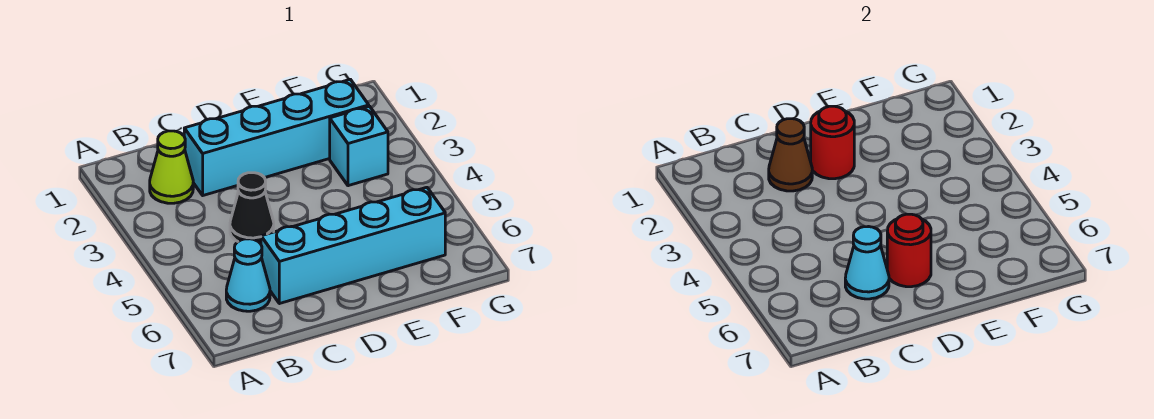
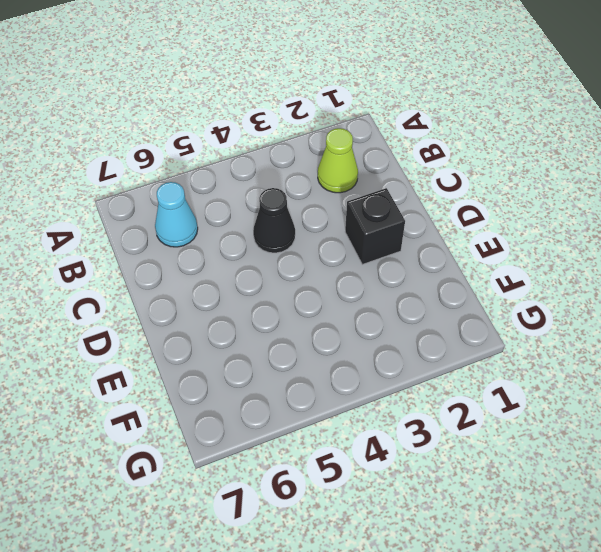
black brick D2 level 1 -> cyan brick C2:F2 level 1
none -> cyan brick C6:F6 level 1
none -> cyan brick F3 level 1

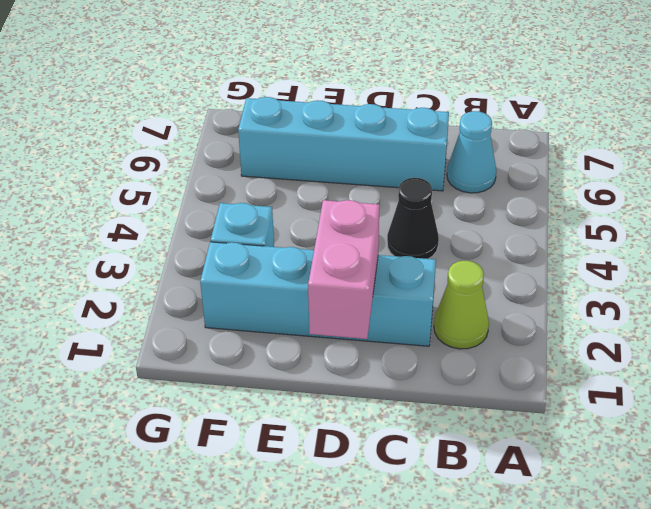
pink brick D1:D2 level 2 -> red round brick D2 level 2
none -> brown cone C2 level 2
none -> cyan cone C6 level 2

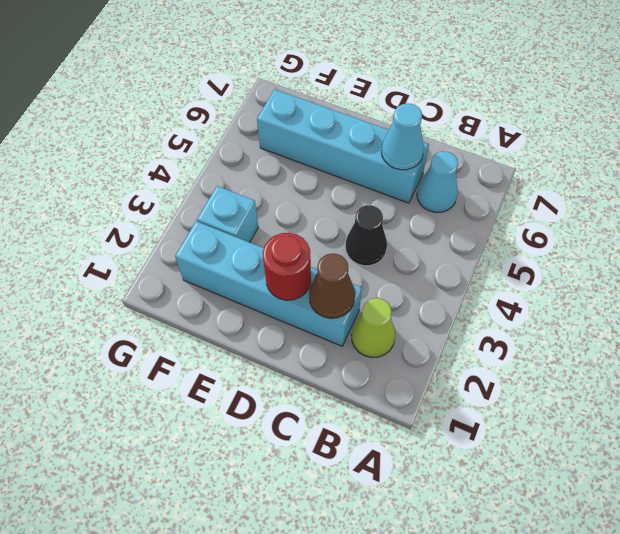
none -> red round brick D6 level 2

